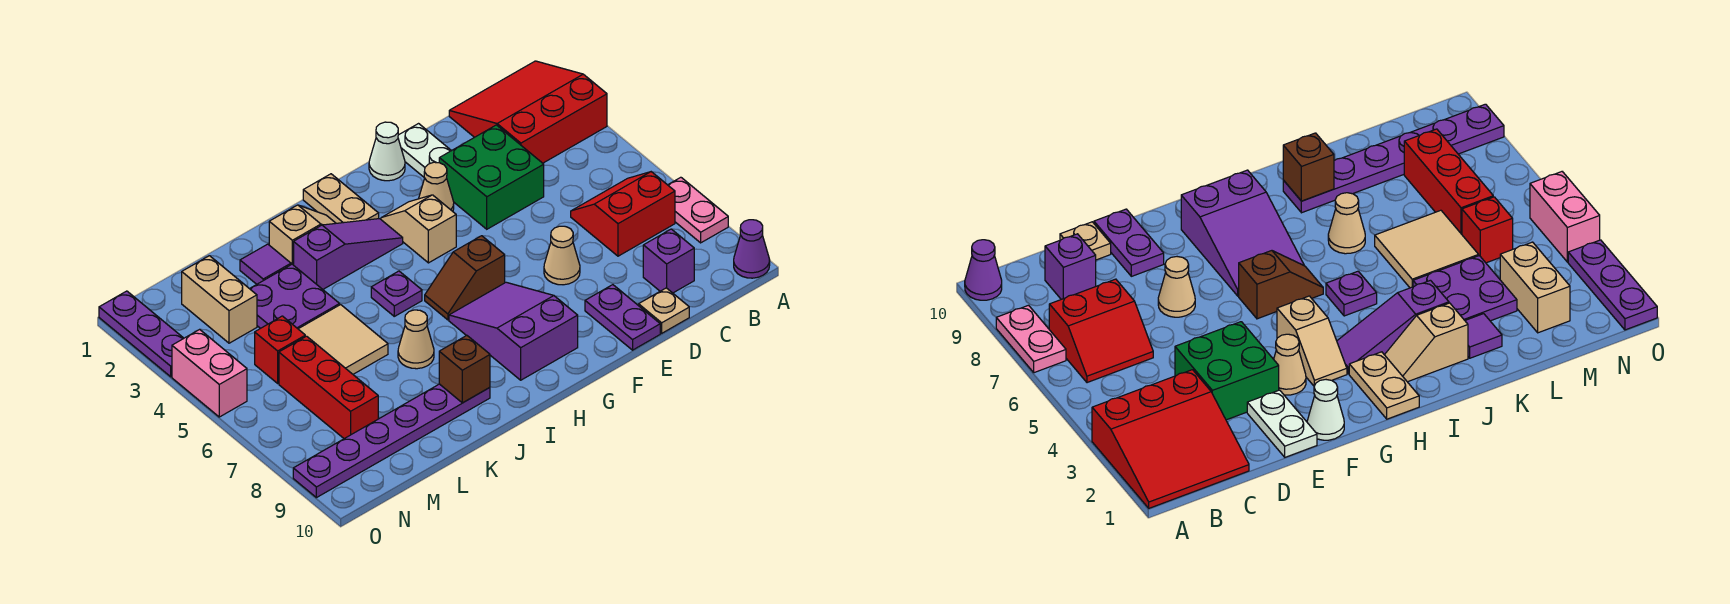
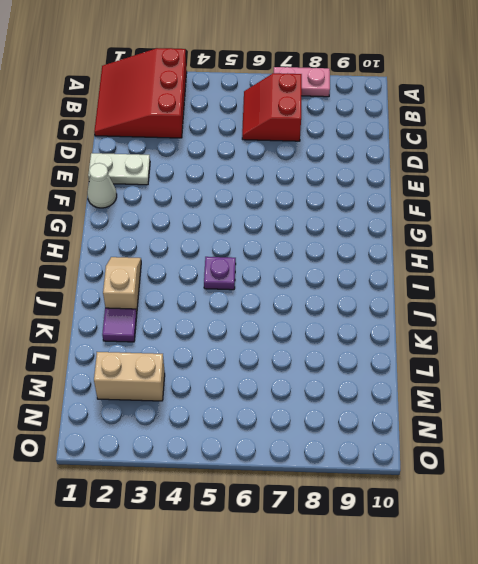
none -> purple cone A10 level 1
none -> purple brick C9 level 1
none -> green brick D3:E4 level 1
none -> tan plate D10 level 1

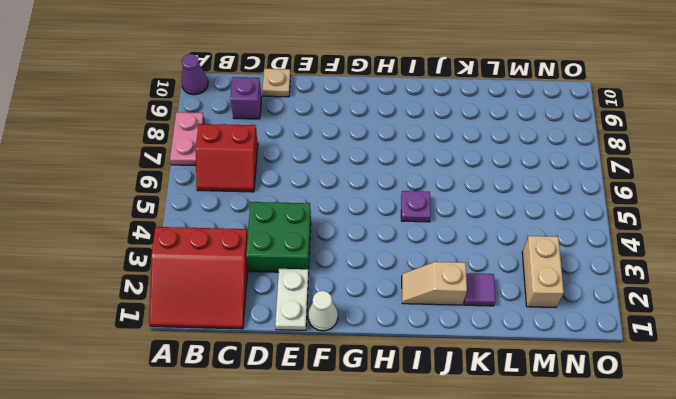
none -> tan cone E7 level 1
none -> purple plate E9:E10 level 1
none -> tan cone F3 level 1
none -> tan slope G3:G4 level 1 top 4

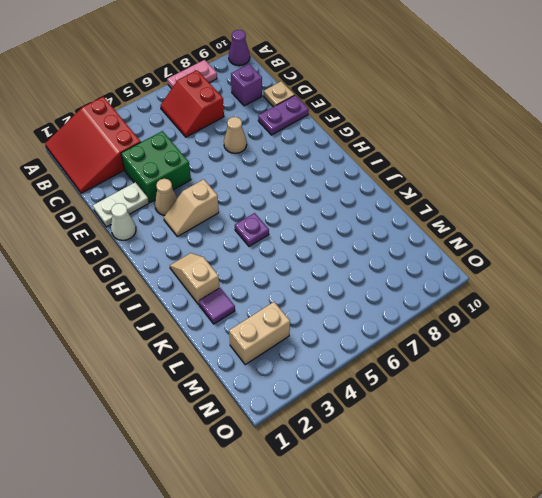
none -> brown slope G6:H6 level 1 top G
none -> purple slope G7:H9 level 1 top 9
none -> tan plate H1:H2 level 1
none -> purple slope H3:J3 level 1 top J

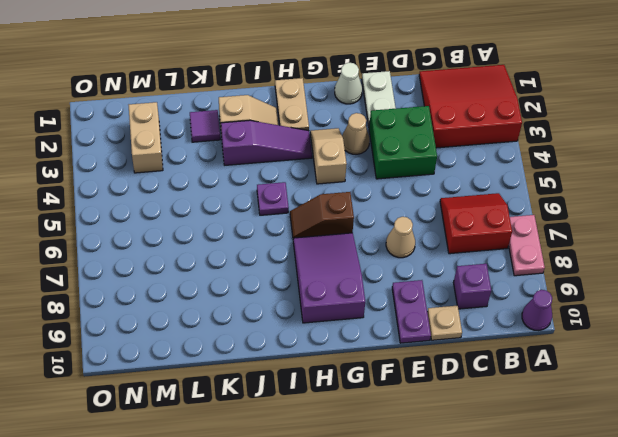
none -> tan cone J7 level 1
none -> purple plate J9:O9 level 1
none -> purple plate K3:L4 level 1
none -> tan tile K5:L6 level 1

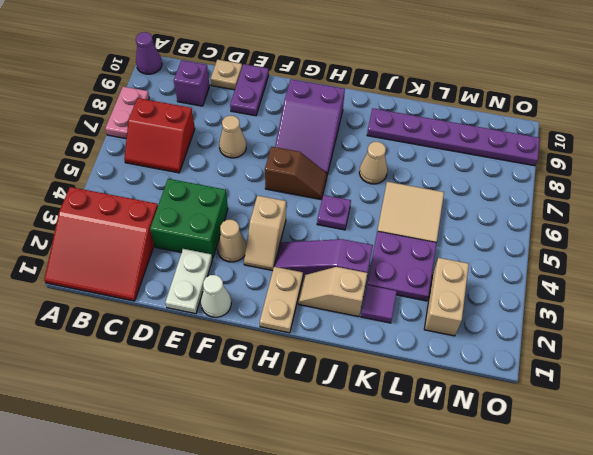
none -> red brick M5 level 1
none -> red brick M6:M8 level 1
none -> purple plate O1:O3 level 1
none -> pink brick O4:O5 level 1

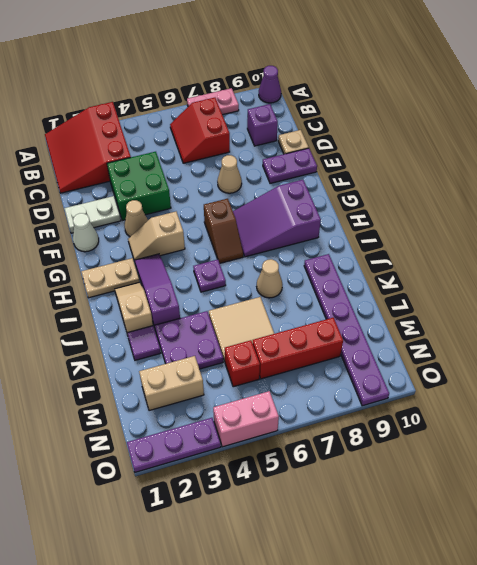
none -> brown brick J9 level 2

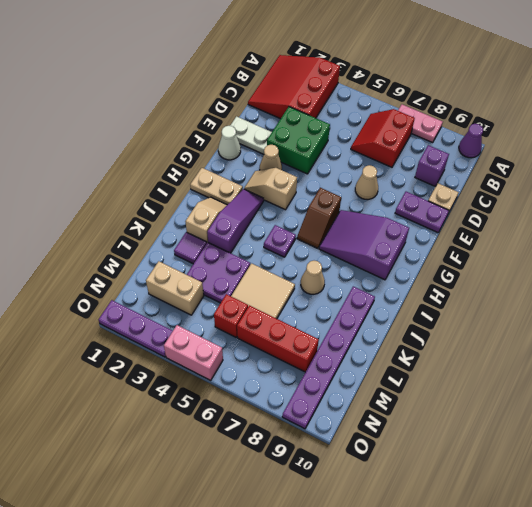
none -> brown brick J9 level 2

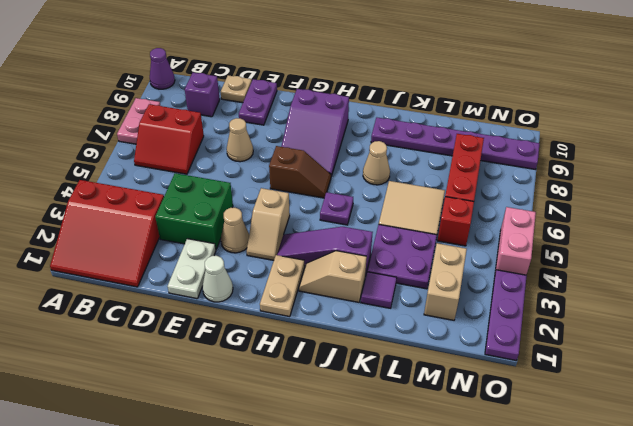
none -> brown brick J9 level 2

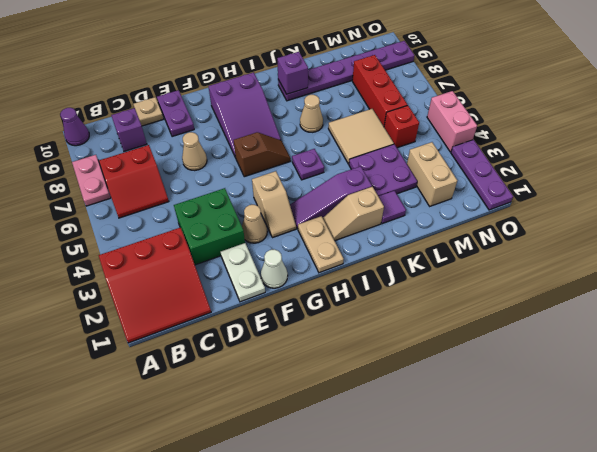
purple brick J9 level 2 -> brown brick J9 level 2

